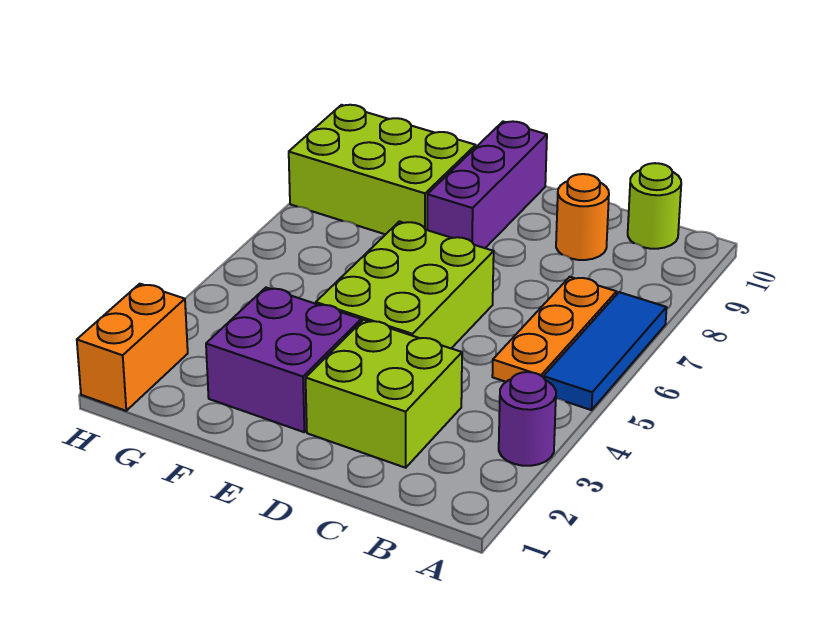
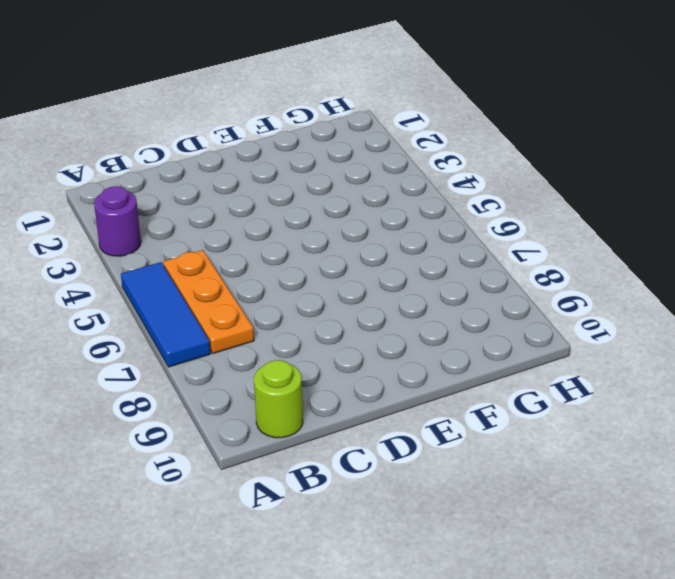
none -> lime brick C2:D3 level 1
none -> orange round brick C9 level 1

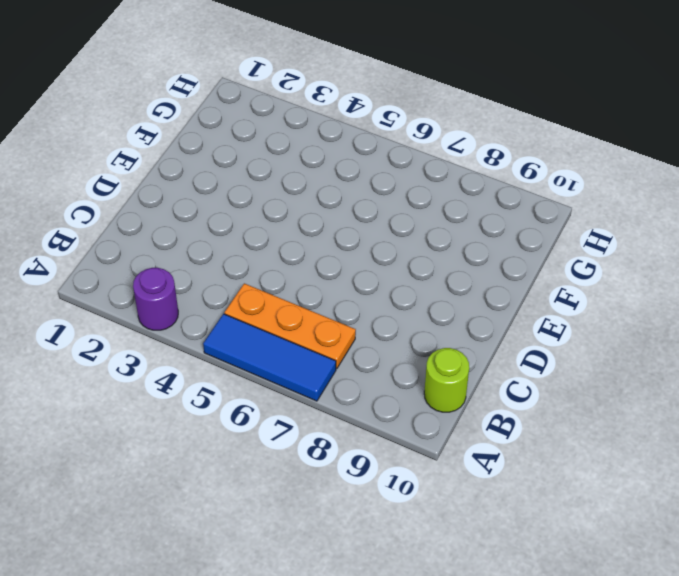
none -> lime brick C2:D3 level 1
none -> orange round brick C9 level 1

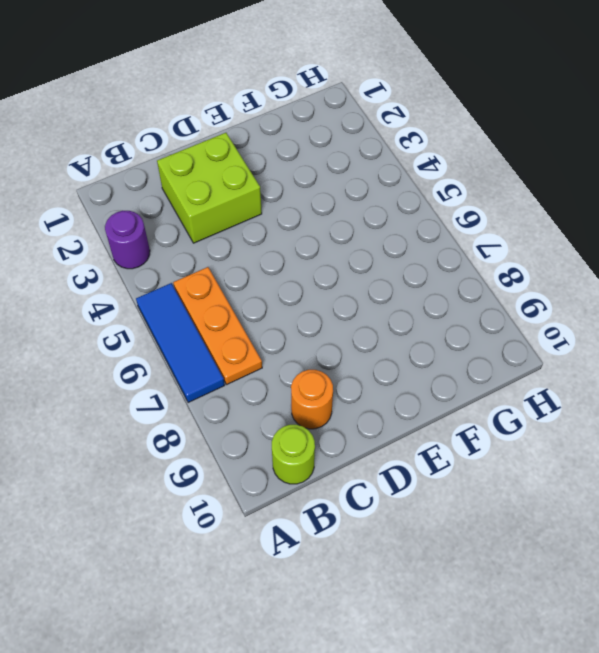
none -> lime brick D4:E6 level 1
none -> purple brick E2:F3 level 1

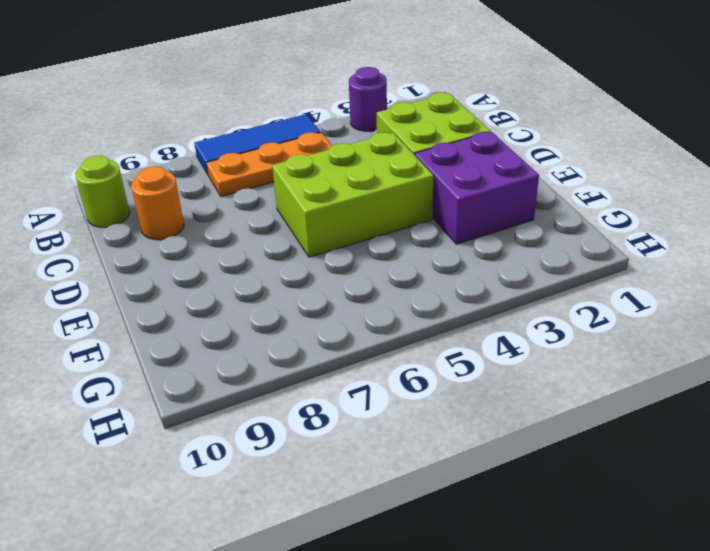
none -> purple brick E8:E10 level 1
none -> lime brick F8:H9 level 1

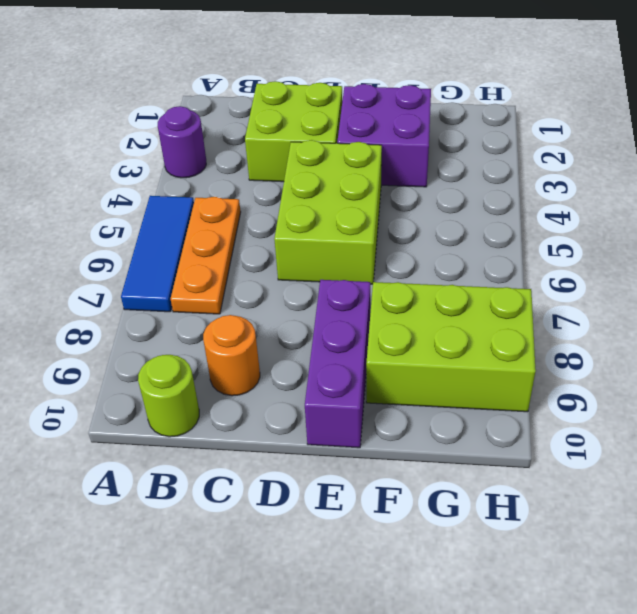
none -> orange brick H1:H2 level 1

